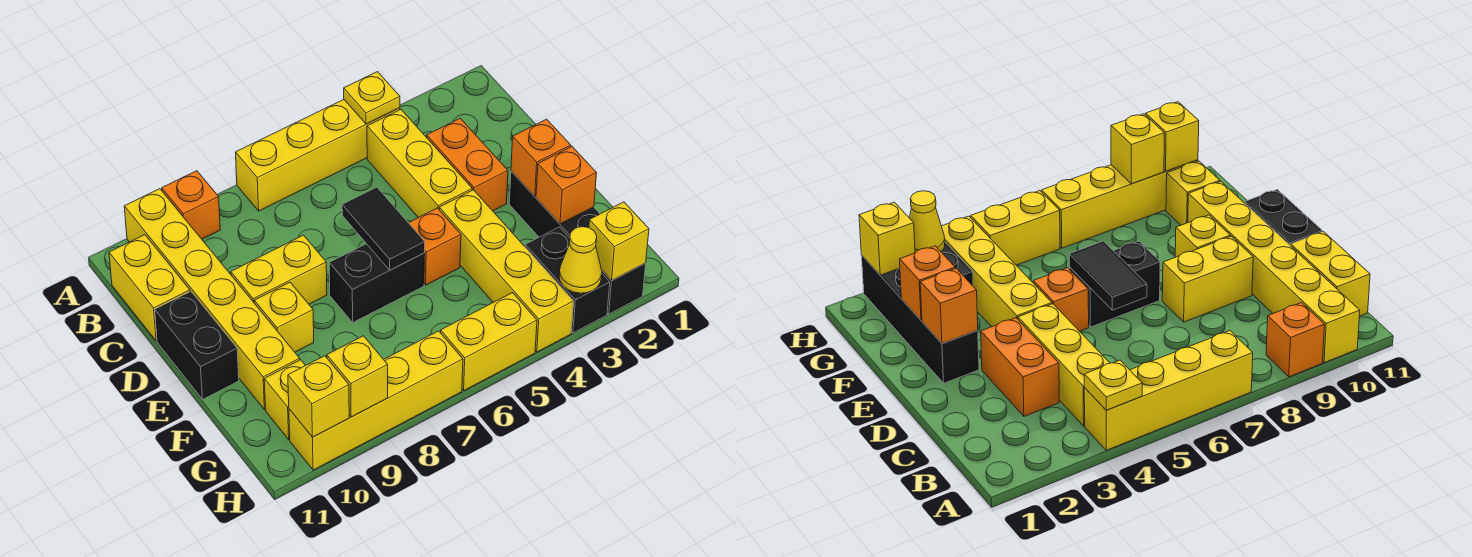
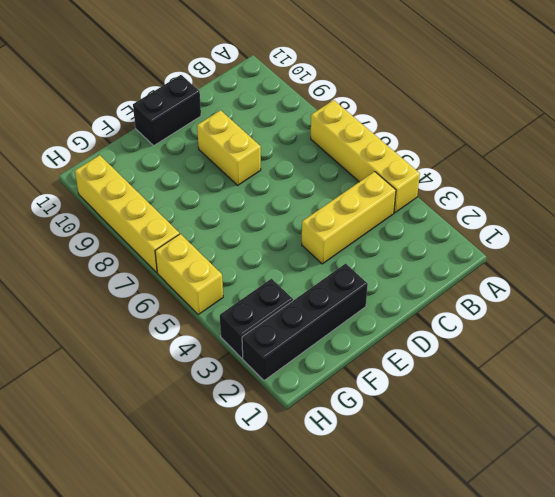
none -> orange brick A9 level 1
none -> yellow brick A10:F10 level 1
none -> yellow brick B11:C11 level 1

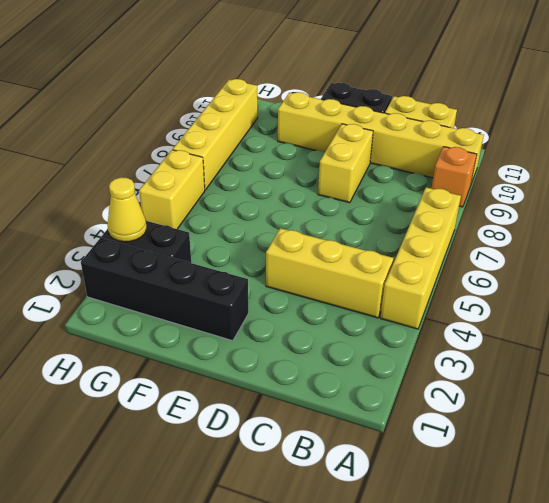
none -> orange brick C3:D3 level 1
none -> yellow brick E4:H4 level 1
none -> orange brick E5 level 1

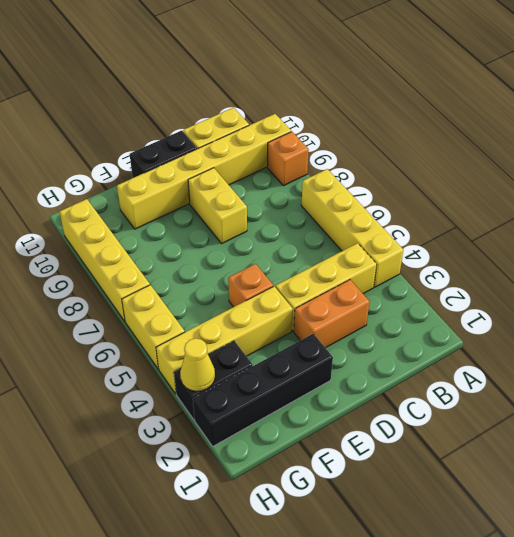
none -> black brick E6:E7 level 1
none -> yellow brick E9 level 1
none -> yellow brick G10 level 1

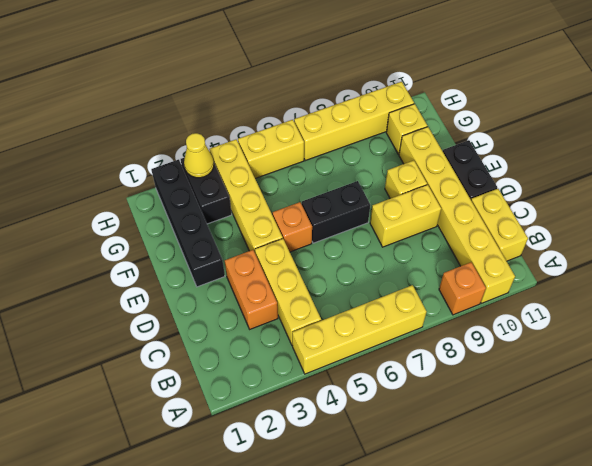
none -> yellow plate A4 level 2
none -> black tile D6:E6 level 2
none -> orange brick E2 level 2

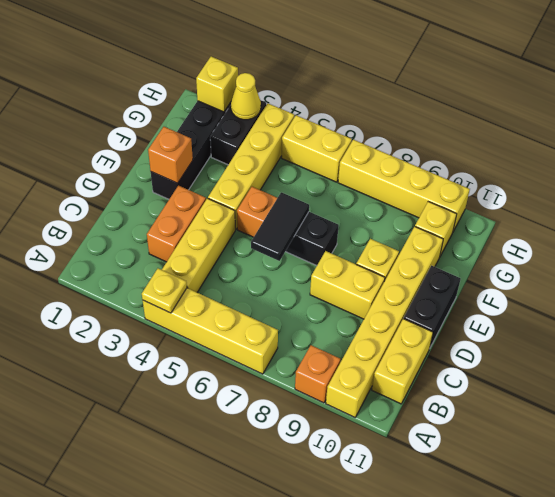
none -> orange brick F2 level 2
none -> yellow brick H9 level 2
none -> yellow brick H10 level 2

